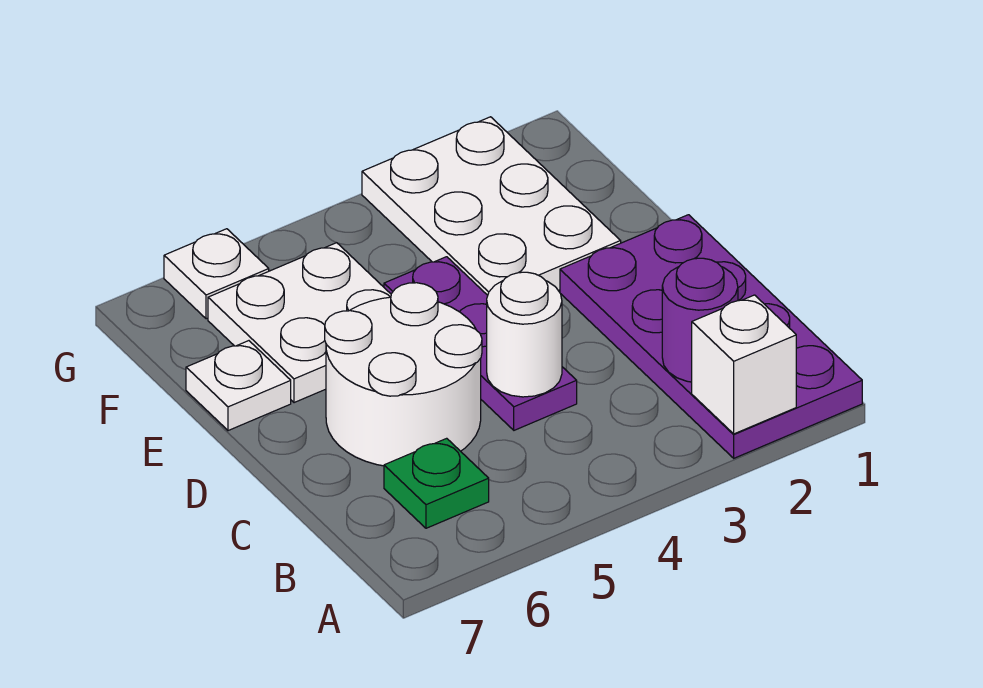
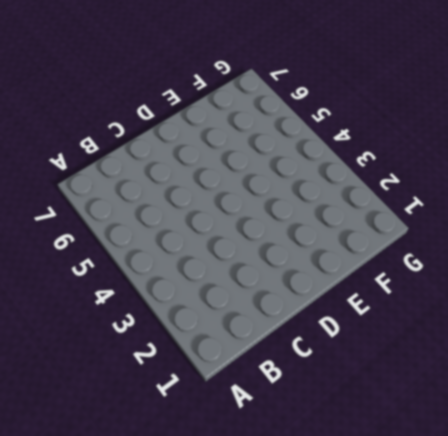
none -> purple plate A1:D2 level 1
none -> green plate B6 level 1

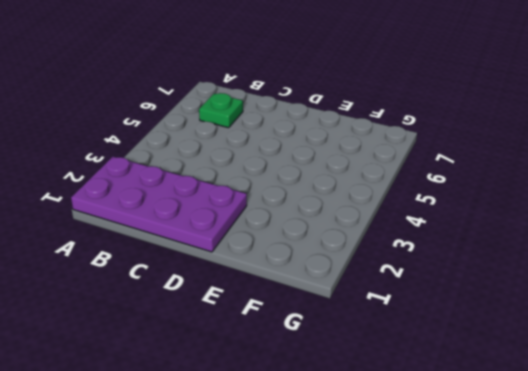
none -> purple plate C4:E4 level 1
none -> white round brick C5:D6 level 1

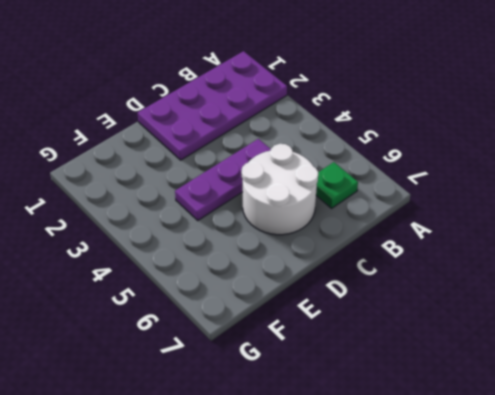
none -> white plate E2:G3 level 1
none -> white plate E5:F6 level 1

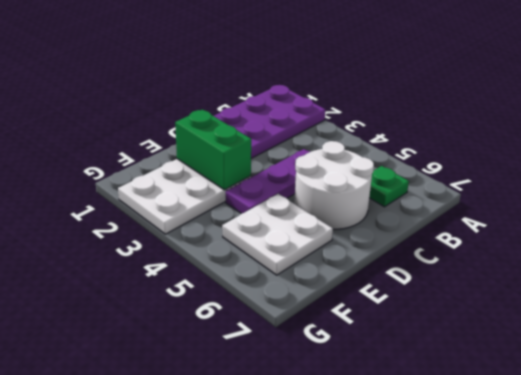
green brick E2:E3 level 2 -> none
none -> white plate E7 level 1
none -> white plate G6 level 1

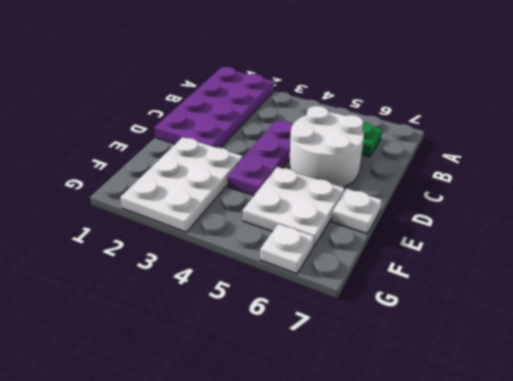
none -> white brick A2 level 2
none -> purple round brick B2 level 2

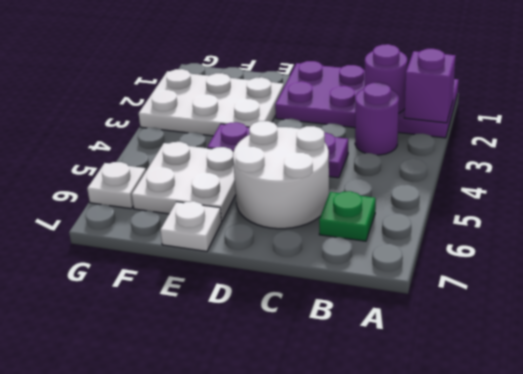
purple brick A2 level 2 -> white brick A2 level 2
purple round brick B3 level 1 -> none
none -> white round brick C4 level 2

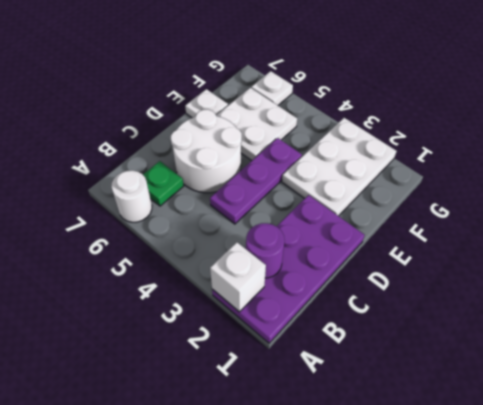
white round brick A6 level 1 -> white round brick C4 level 2

